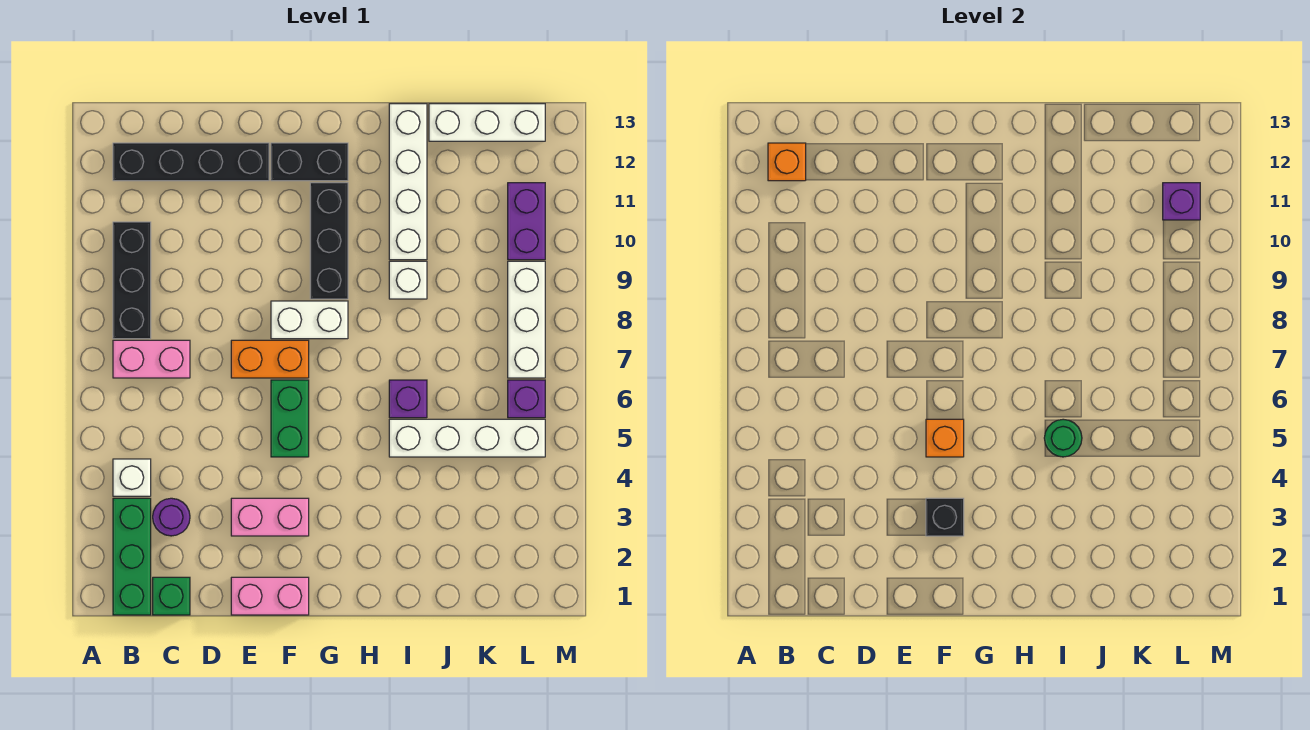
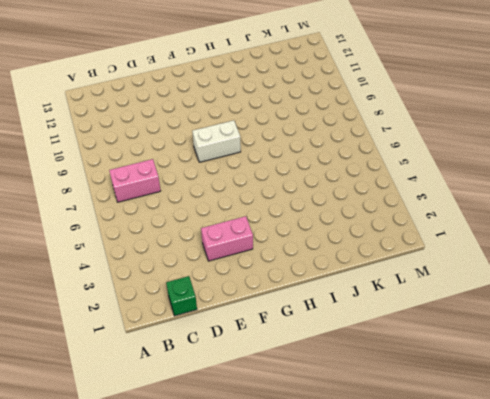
none -> green brick B1:B3 level 1
none -> white brick B4 level 1
none -> black brick B8:B10 level 1

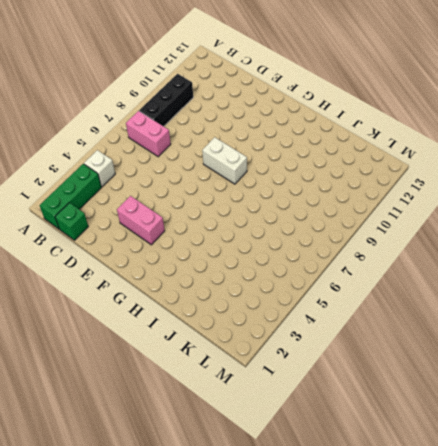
none -> black brick B12:E12 level 1
none -> purple round brick C3 level 1
none -> pink brick E1:F1 level 1

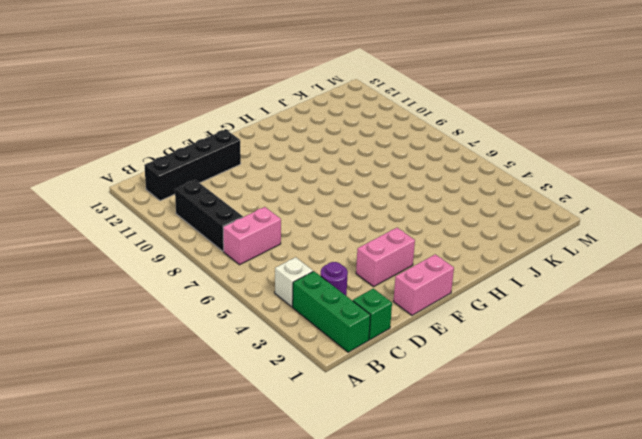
none -> orange brick E7:F7 level 1
none -> green brick F5:F6 level 1
none -> white brick F8:G8 level 1

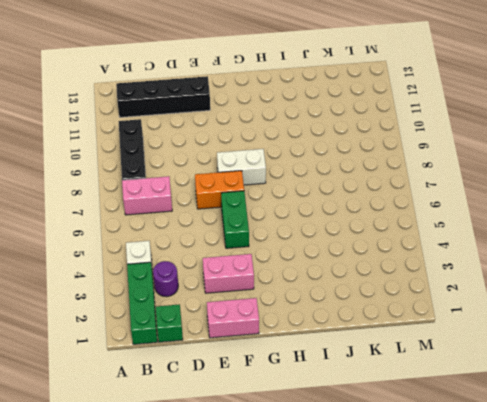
none -> black brick F12:G12 level 1
none -> black brick G9:G11 level 1
none -> white brick I5:L5 level 1

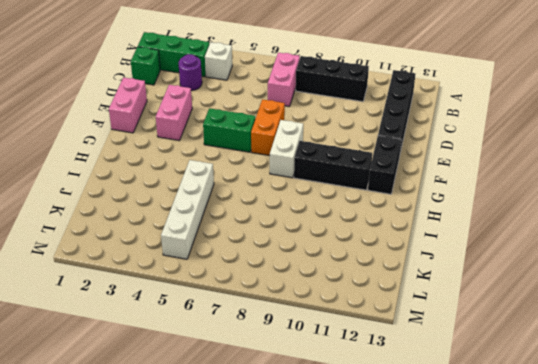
none -> purple brick I6 level 1
none -> white brick I9 level 1
none -> white brick I10:I13 level 1

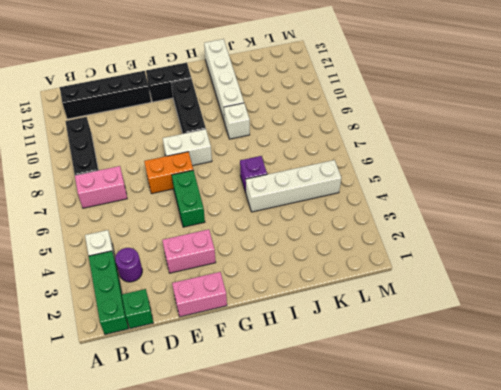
none -> white brick J13:L13 level 1
none -> purple brick L6 level 1
none -> white brick L7:L9 level 1

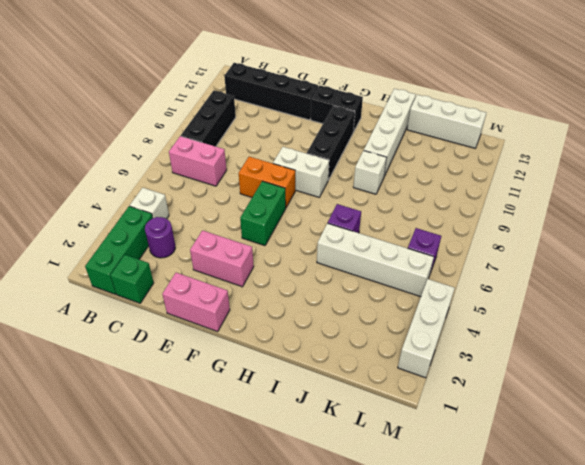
white brick M2:M4 level 1 -> white brick L7:L9 level 1
none -> purple brick L10:L11 level 1
none -> orange brick B12 level 2
none -> black brick F3 level 2

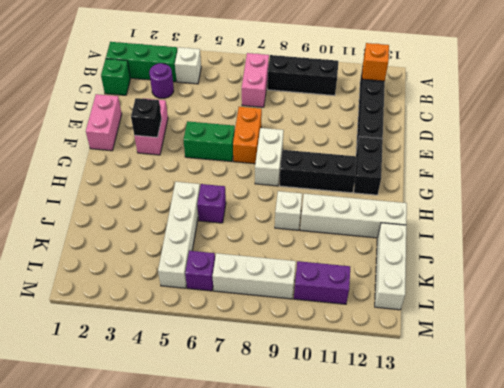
none -> orange brick F5 level 2
none -> green round brick I5 level 2
none -> purple brick L11 level 2

